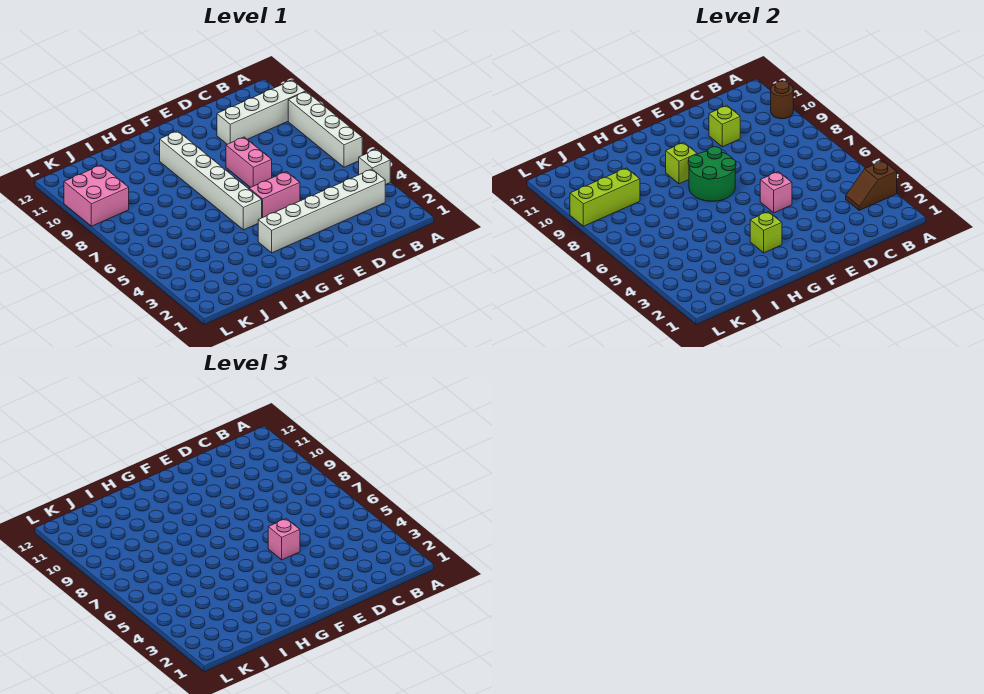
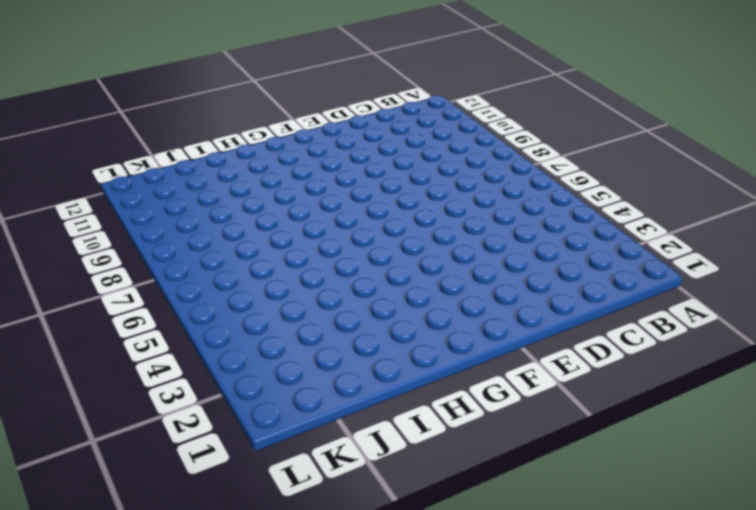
none -> white brick A4 level 1
none -> white brick A6:A9 level 1
none -> white brick A10:D10 level 1

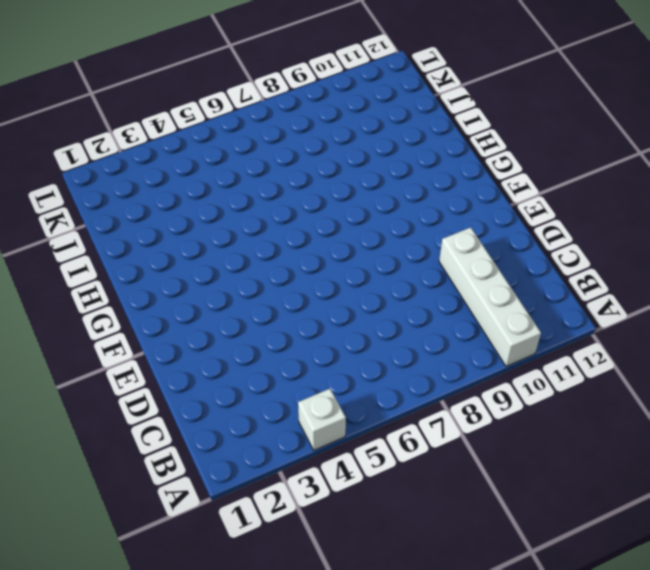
none -> white brick A6:A9 level 1
none -> white brick B3:G3 level 1
none -> pink brick E5:F5 level 1

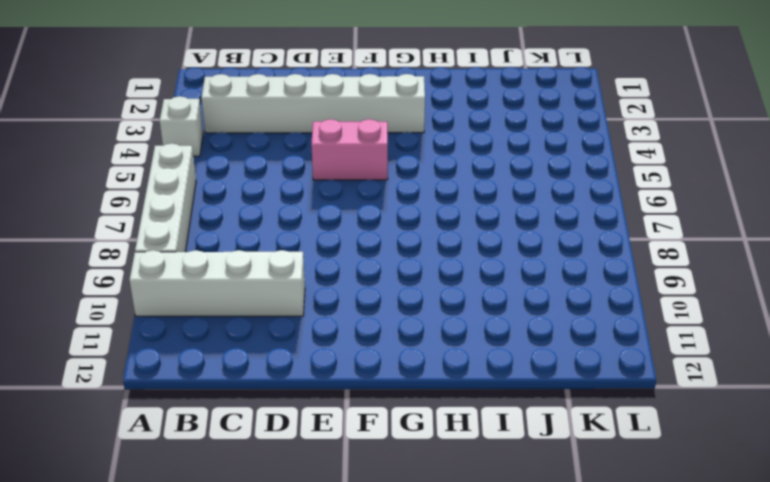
none -> pink brick E7:E8 level 1
none -> white brick G5:G10 level 1
none -> pink brick K9:L10 level 1

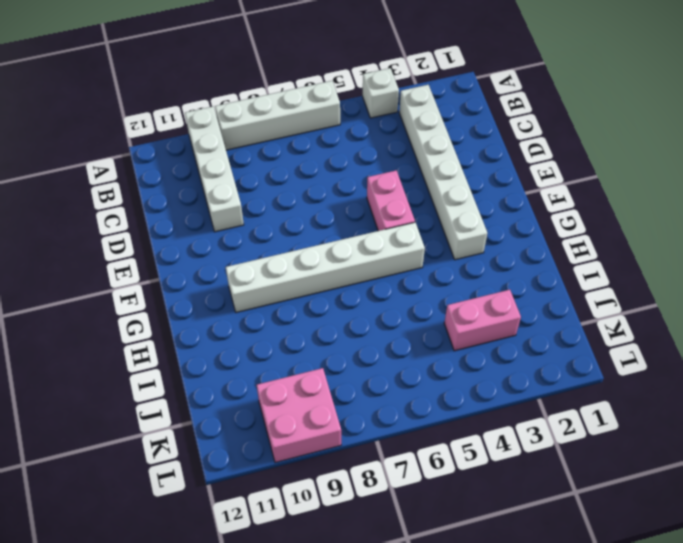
pink brick J3:J4 level 1 -> pink brick E7:E8 level 1
none -> brown slope A3:B3 level 2 top A
none -> brown round brick A10 level 2
none -> lime brick D10 level 2

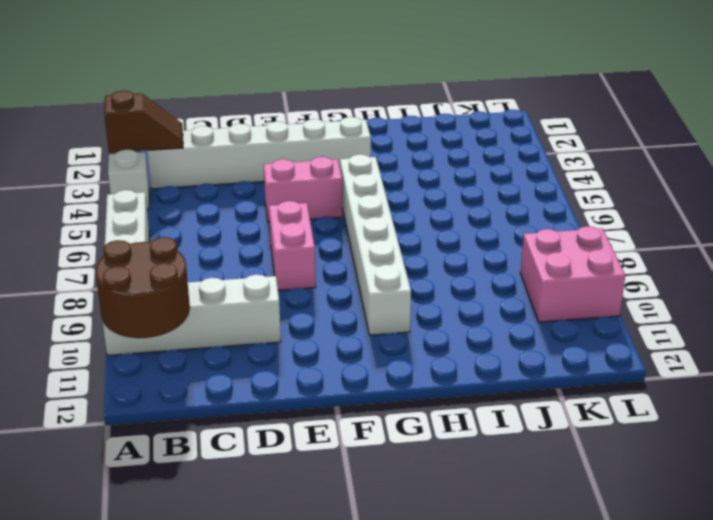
brown round brick A10:B11 level 2 -> brown round brick A10 level 2
none -> lime brick D10 level 2
none -> pink brick E5 level 2
none -> green round brick F7:G8 level 2

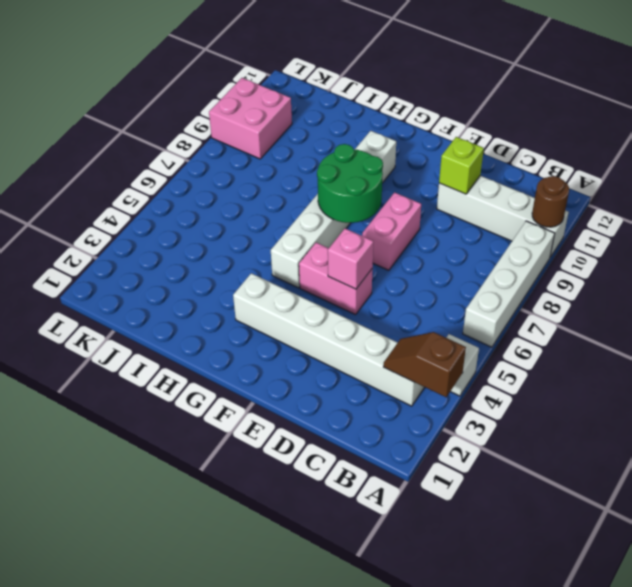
none -> lime brick G3 level 2
none -> lime brick G9 level 2
none -> lime brick J9:L9 level 2

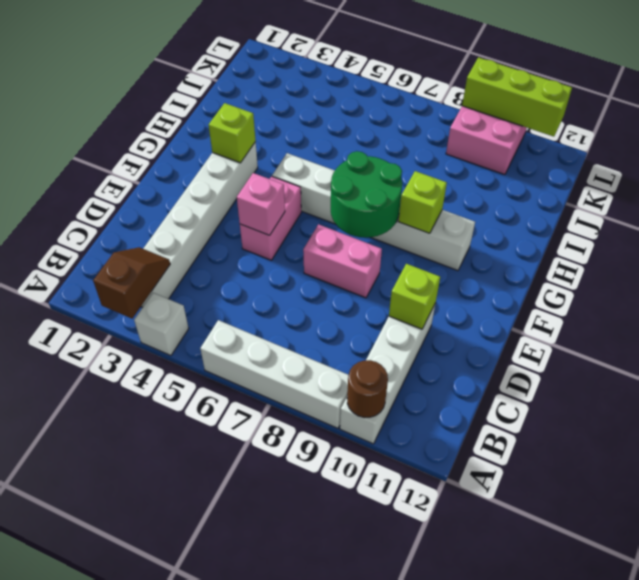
lime brick L9:L11 level 2 -> lime brick J9:L9 level 2
none -> pink brick E5 level 3

